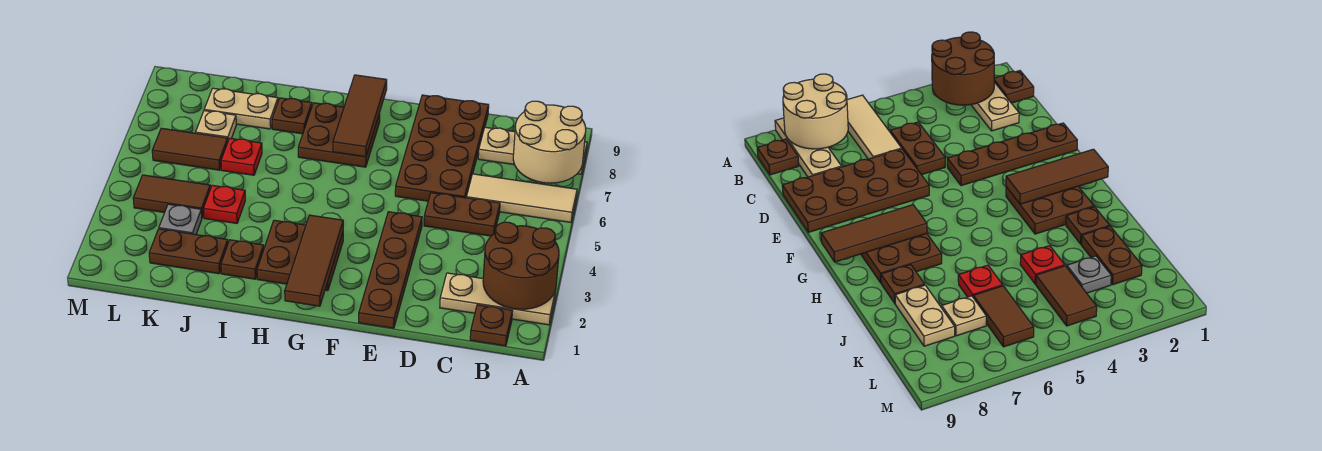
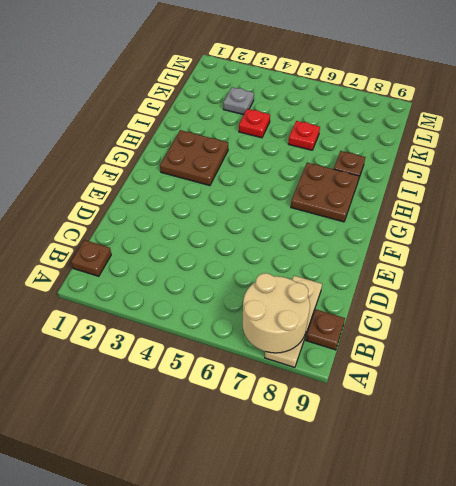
none -> tan plate A2:C2 level 1
none -> tan tile A6:C6 level 1
none -> brown plate C5:D5 level 1

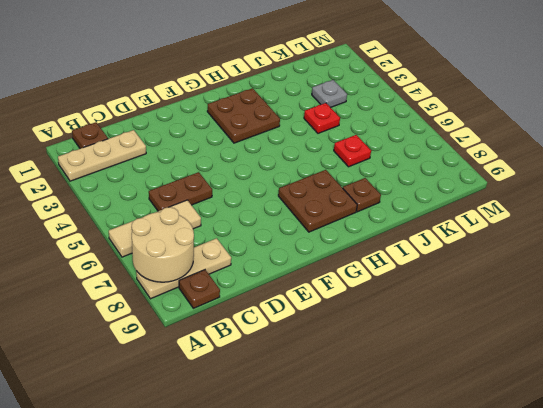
none -> brown plate D6:E9 level 1
none -> brown plate E1:E4 level 1
none -> brown plate I2 level 1

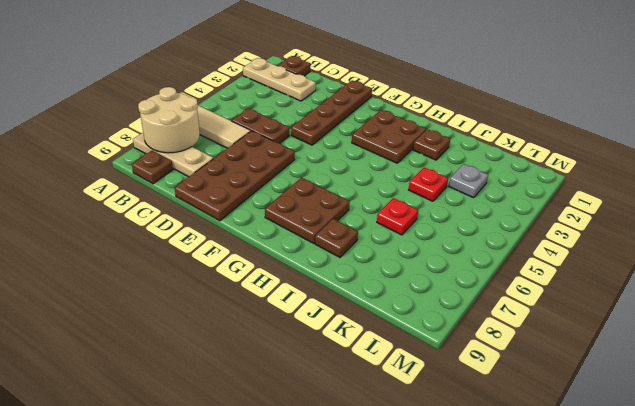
none -> brown plate J2:K2 level 1
none -> tan plate J8:K8 level 1
none -> brown tile K4:L4 level 1

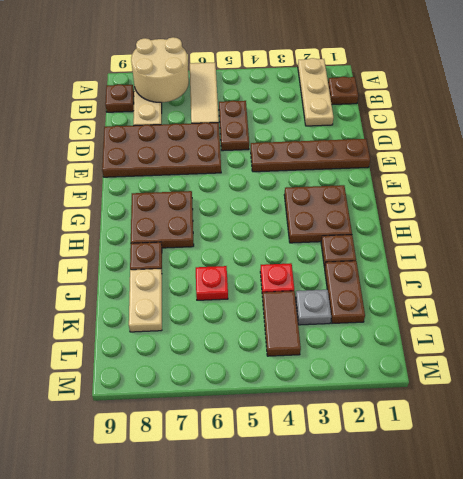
none -> brown tile K6:L6 level 1
none -> tan plate K7 level 1
none -> brown round brick A2:B3 level 2

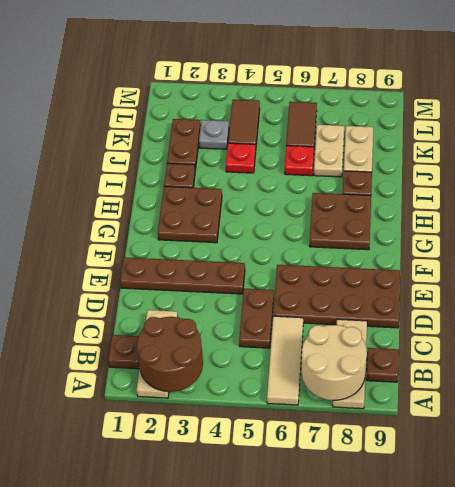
tan plate J7:K7 level 1 -> tan plate K7 level 1
none -> brown tile G1:G3 level 2
none -> brown tile G7:G9 level 2

